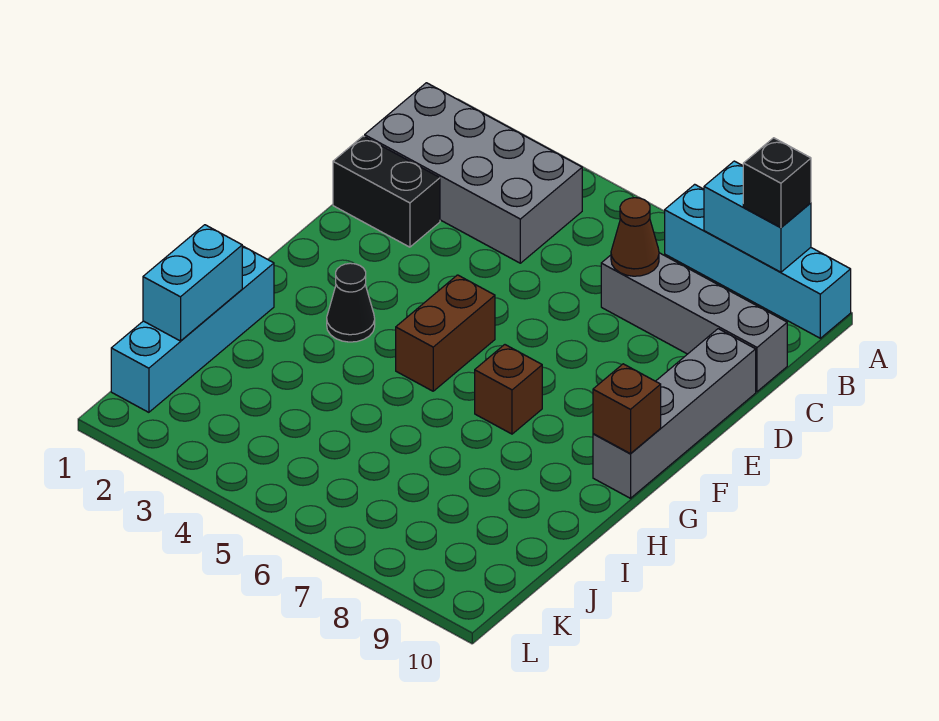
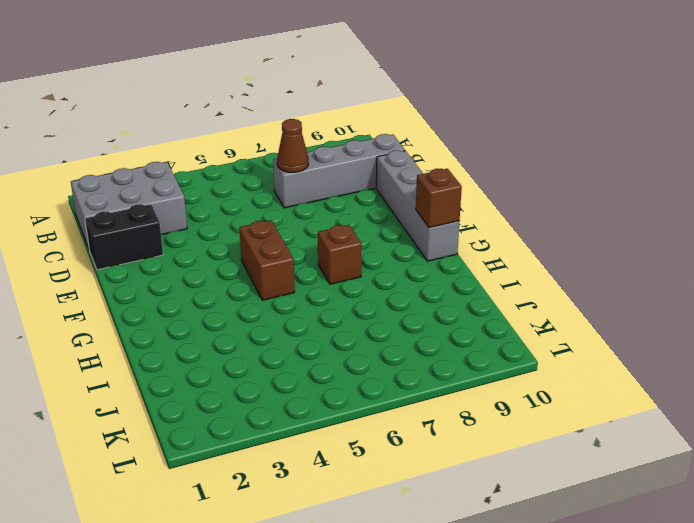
grey brick B1:C3 level 1 -> grey brick B1:C4 level 1
none -> cyan brick A7:A10 level 1
none -> black cone G3 level 1
none -> cyan brick H1:K1 level 1

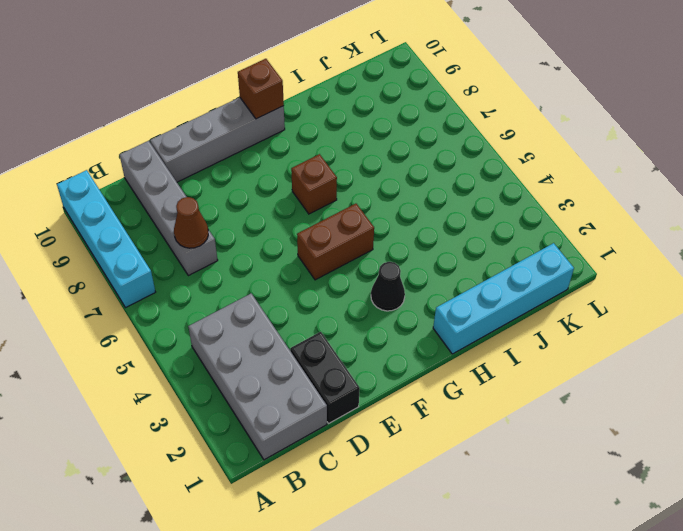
none -> cyan brick A8:A9 level 2
none -> cyan brick I1:J1 level 2
none -> black brick A9 level 3

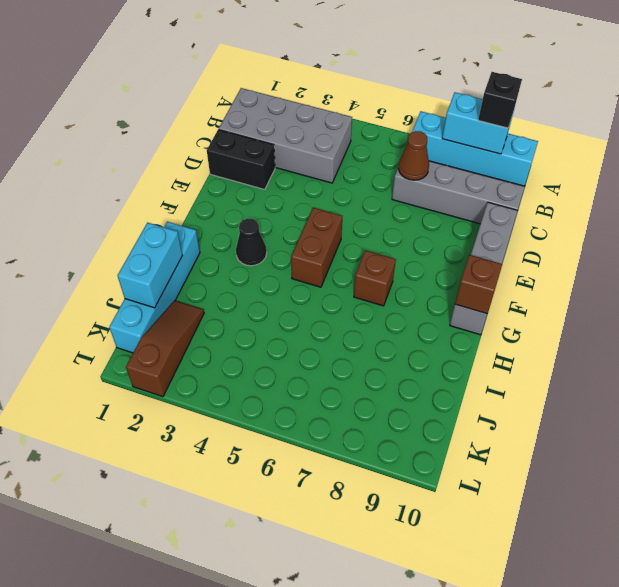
brown slope J2:L2 level 1 top L -> none

